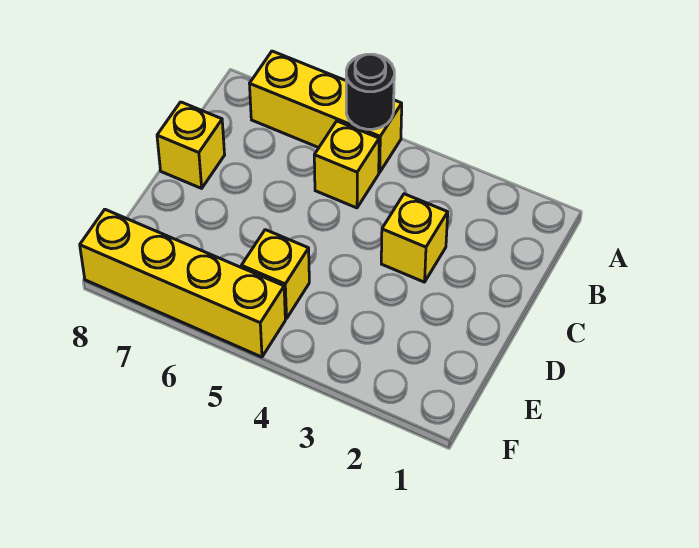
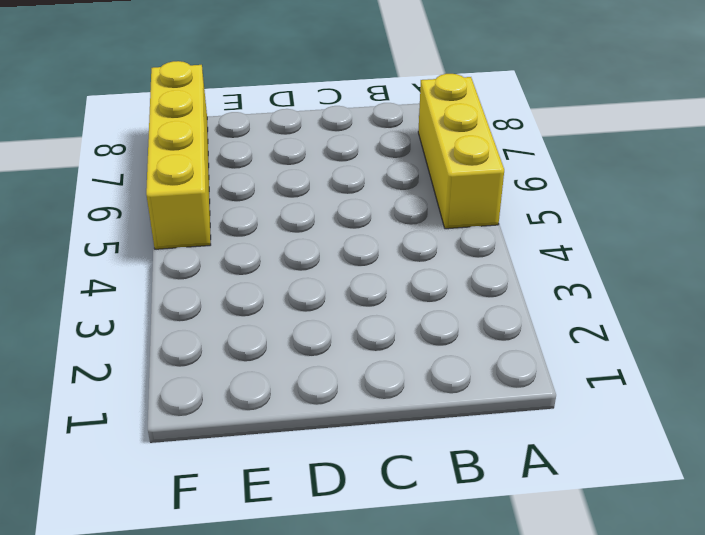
none -> yellow brick B5 level 1
none -> yellow brick C3 level 1

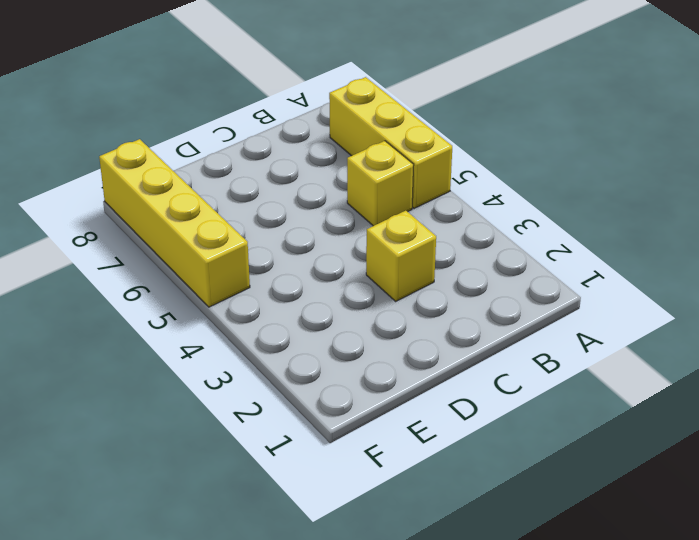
none -> yellow brick C8 level 1
none -> yellow brick E5 level 1

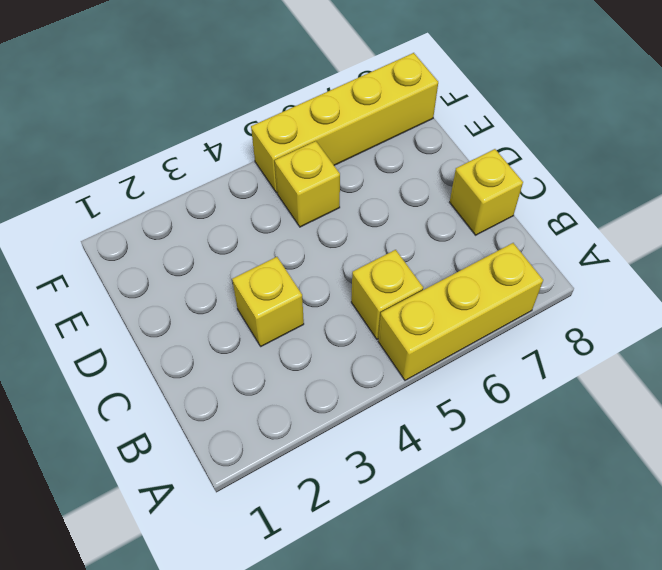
none -> black round brick A5 level 2

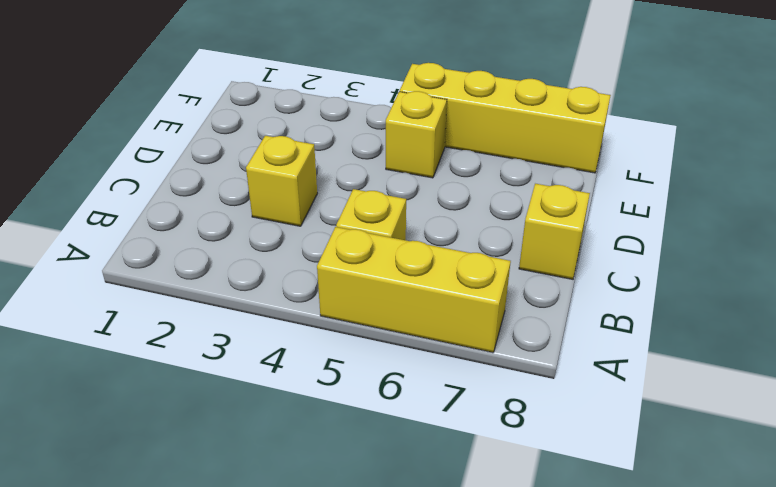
none -> black round brick A5 level 2

